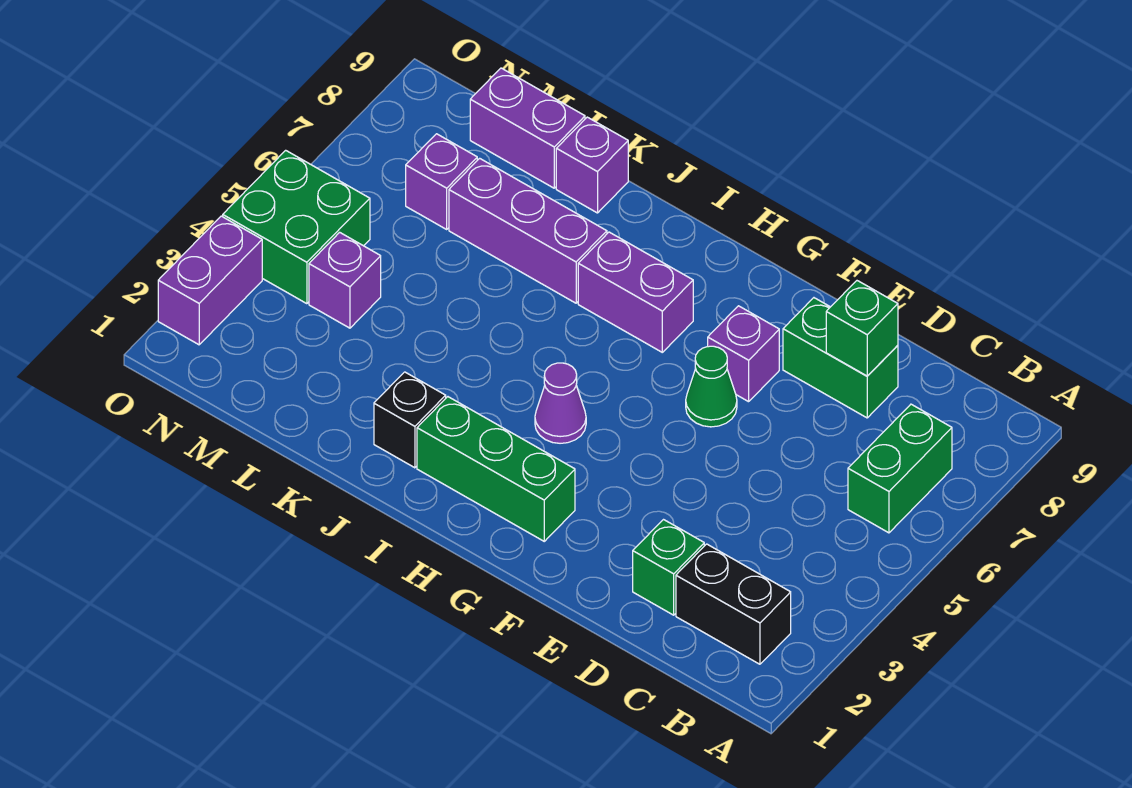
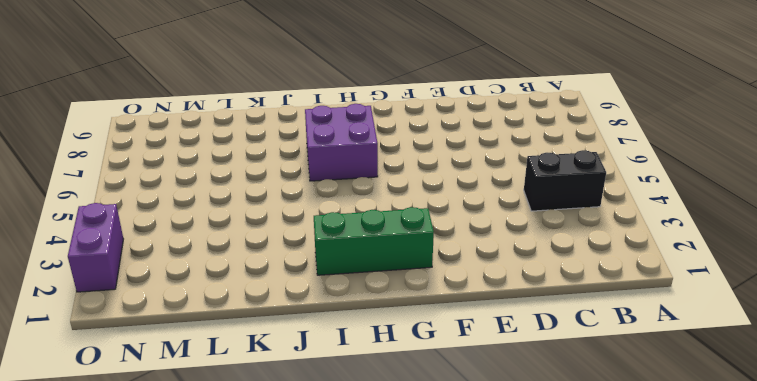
black brick B4:C4 level 1 -> black brick B2:C2 level 1
purple brick H6:I7 level 1 -> purple brick H7:I7 level 1
none -> green brick B6:B7 level 1
none -> green brick D2 level 1
none -> green brick D8:E8 level 1

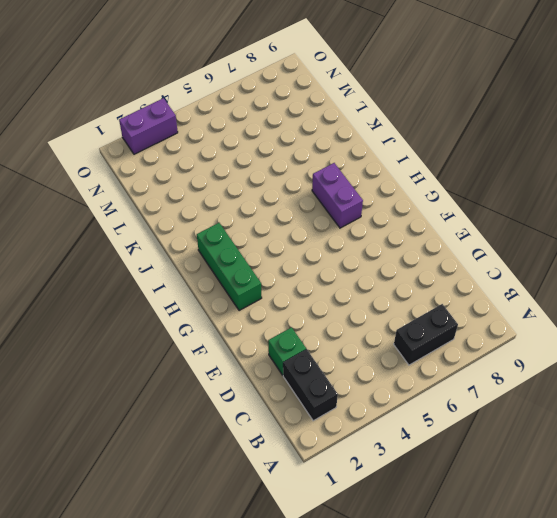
black brick B6:B7 level 1 -> green brick B6:B7 level 1
none -> green brick D8:E8 level 1
none -> green cone F6 level 1
none -> purple brick F7 level 1

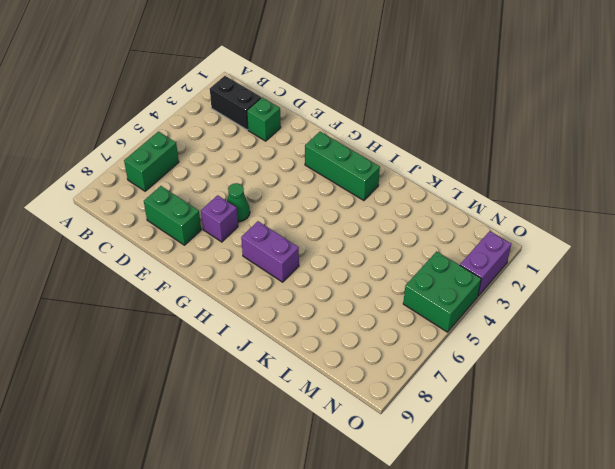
none -> purple cone H4 level 1
none -> black brick J2 level 1
none -> purple brick J7:L7 level 1

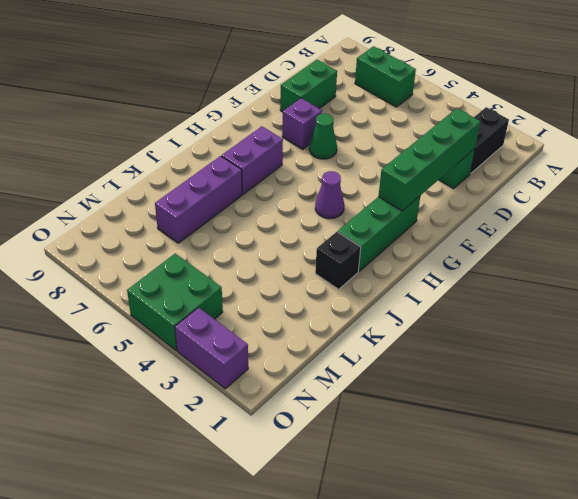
green brick D2:G2 level 2 -> none
none -> purple brick K9 level 1
none -> purple brick L9:M9 level 1
none -> purple brick M4 level 1

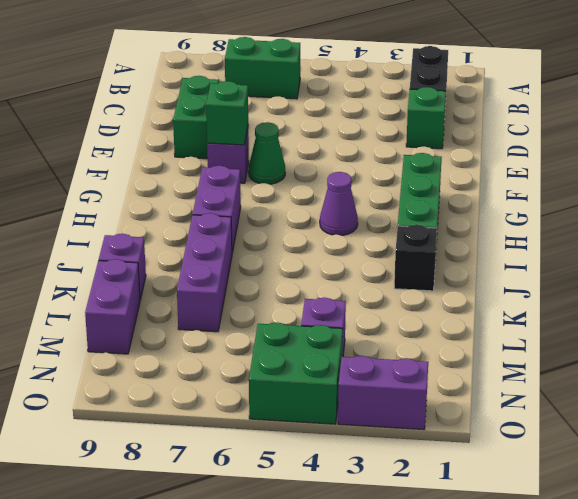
green brick F7 level 2 -> green brick D8 level 2
none -> purple brick M7 level 1

